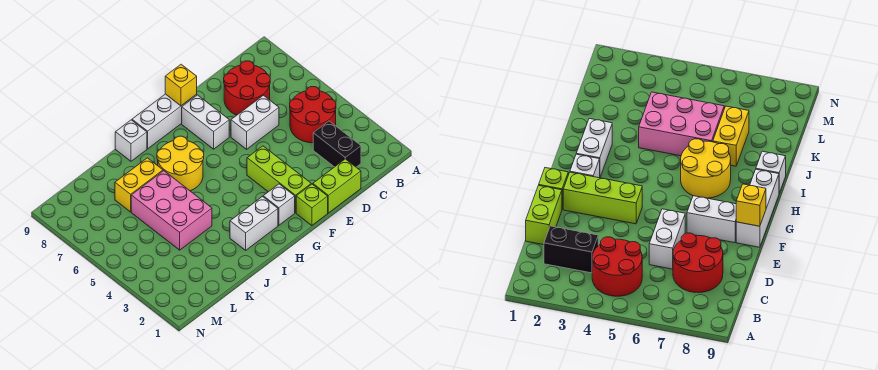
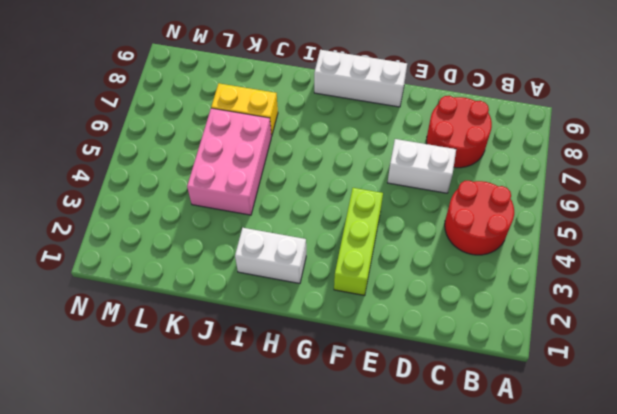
none -> black brick C2:C3 level 1
none -> lime brick D1:E1 level 1
none -> lime brick F1 level 1

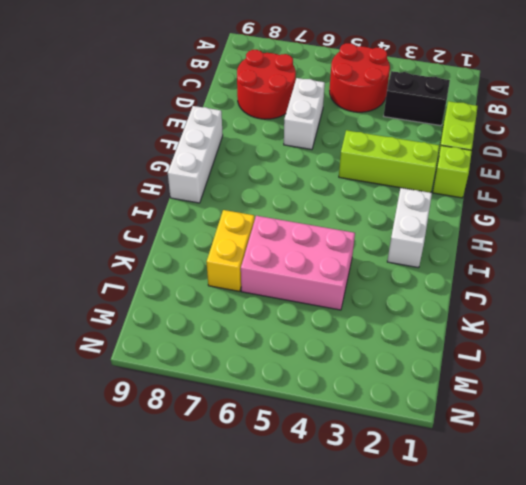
none -> white brick F7:F8 level 1
none -> white brick G2 level 1
none -> yellow round brick H6:I7 level 1

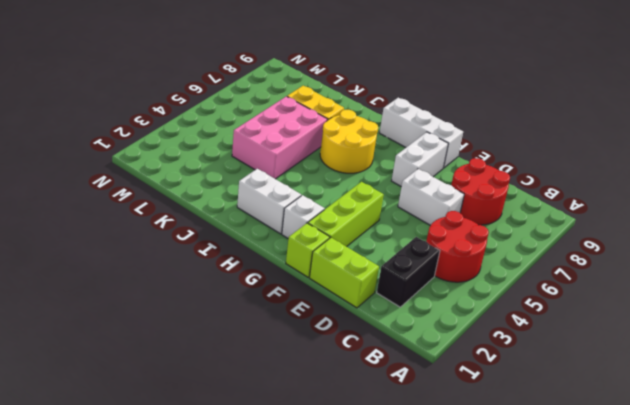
none -> white brick I9 level 1
none -> yellow brick F9 level 2

